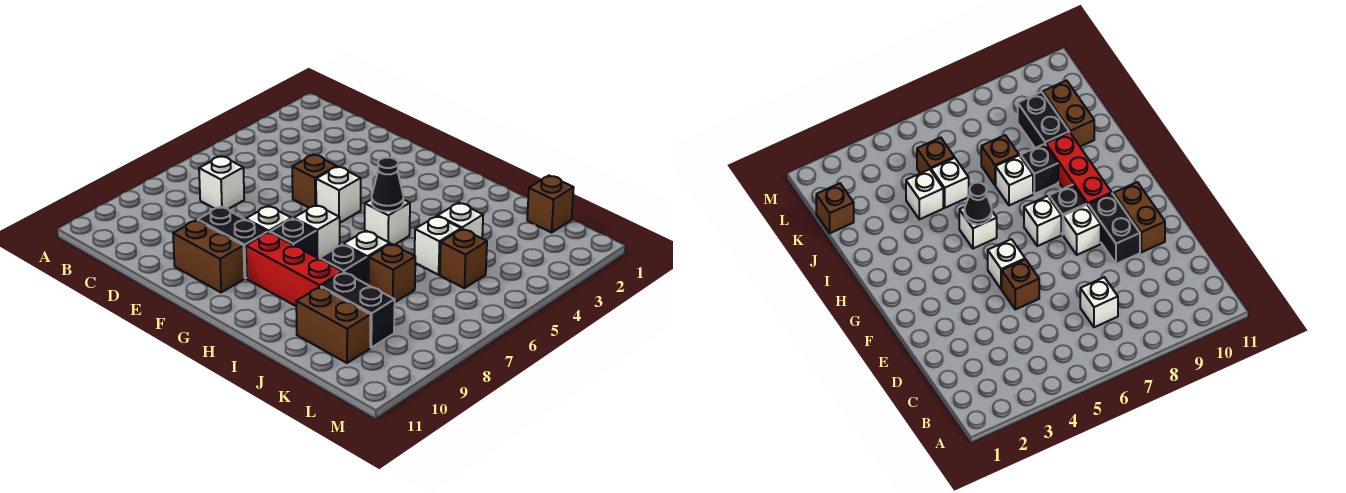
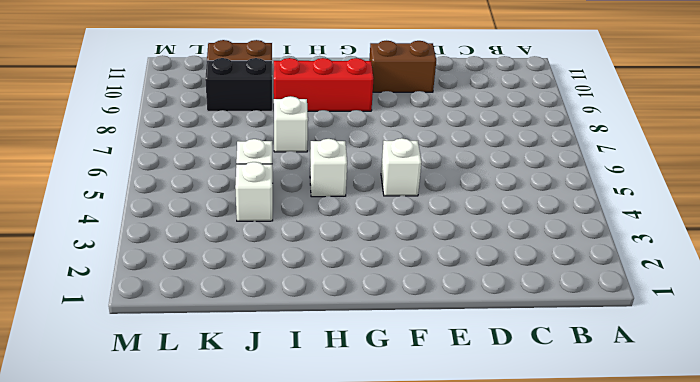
none -> white brick C7 level 1
none -> brown brick E5 level 1
none -> black brick E9:F9 level 1

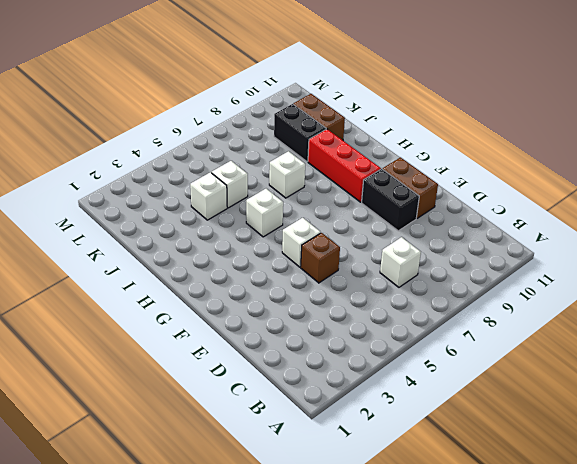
none -> white brick F8 level 1
none -> white brick G7 level 1
none -> black brick G8 level 1

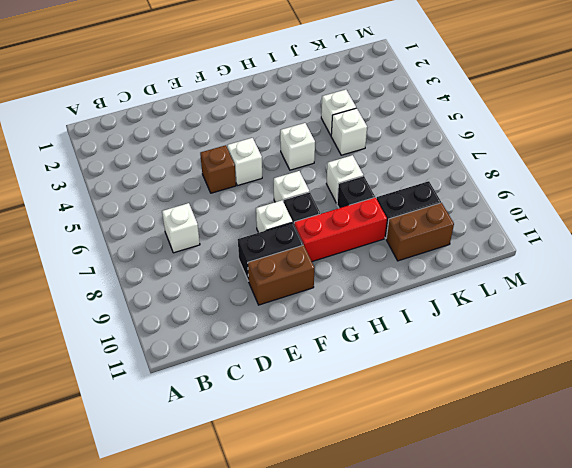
none -> brown brick J7 level 1
none -> brown brick K1 level 1
none -> brown brick K5 level 1

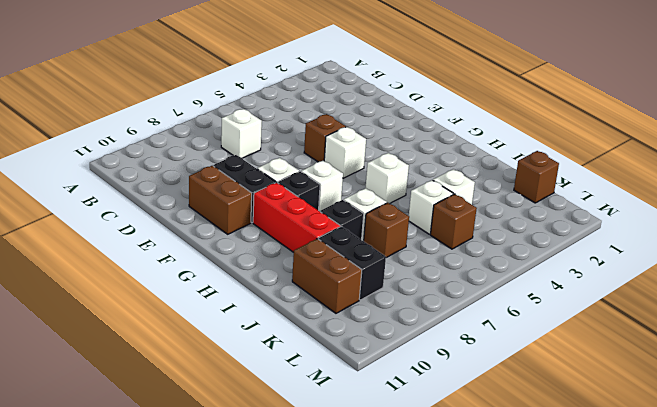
none -> black cone H5 level 2

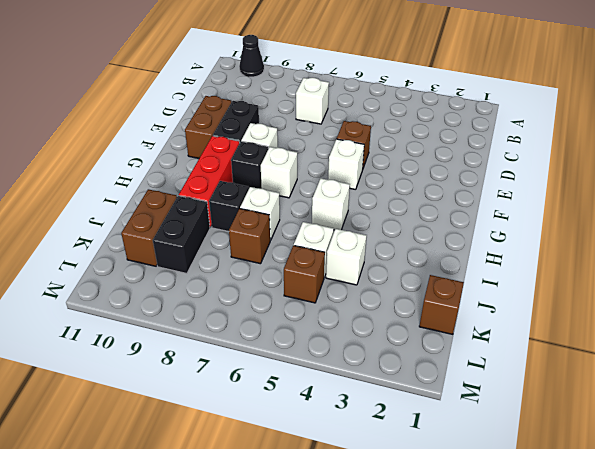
black cone A10 level 1 -> black cone H5 level 2

